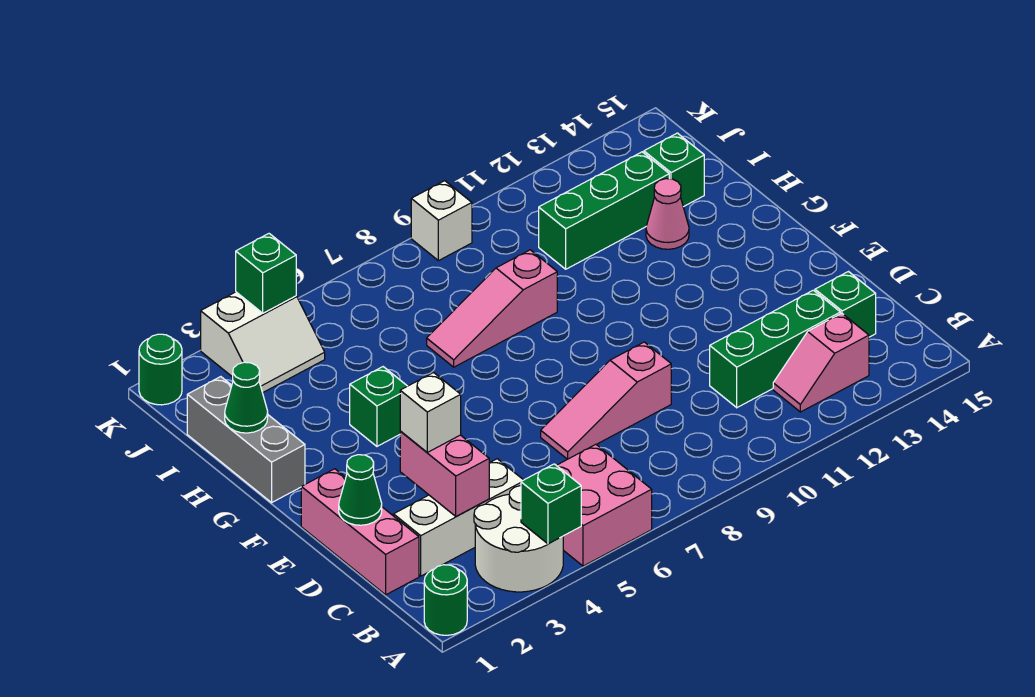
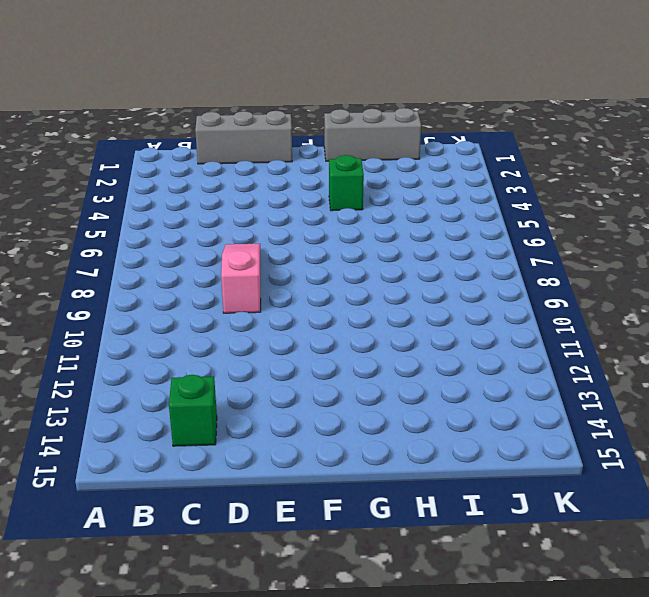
grey brick C1:E1 level 1 -> pink brick C1:E1 level 1
none -> green round brick A1 level 1
none -> white round brick A3:B4 level 1
none -> pink brick A5:B6 level 1

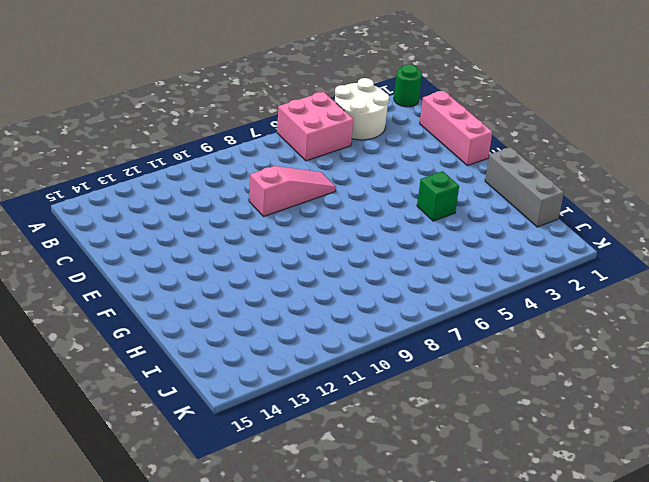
none -> pink slope B12:B13 level 1 top 13
none -> white brick C2:C4 level 1
none -> green brick C11:C13 level 1

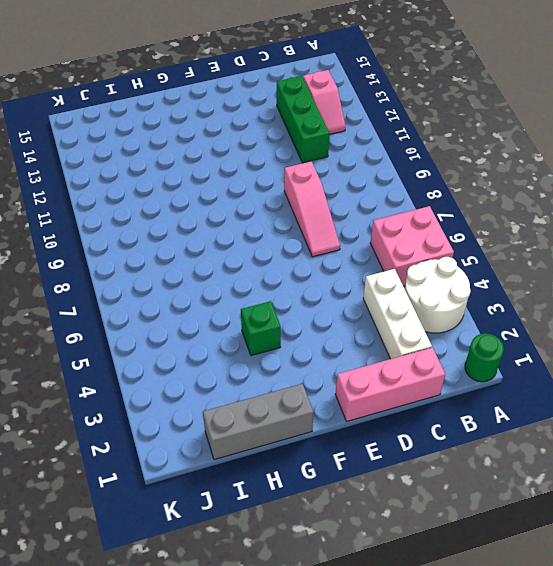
none -> green brick C14 level 1
none -> pink slope H7:H9 level 1 top 9
none -> pink cone H13 level 1

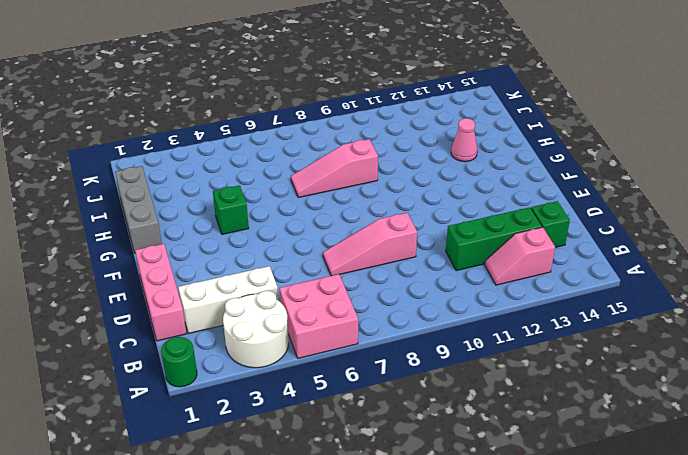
none -> green brick I11:I13 level 1
none -> green brick I14 level 1
none -> white slope J3:K4 level 1 top K

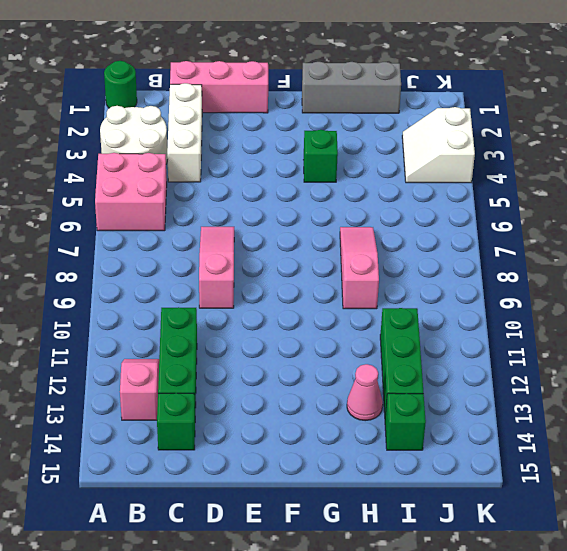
none -> green round brick K1 level 1
none -> white brick K9 level 1
none -> green brick A4 level 2

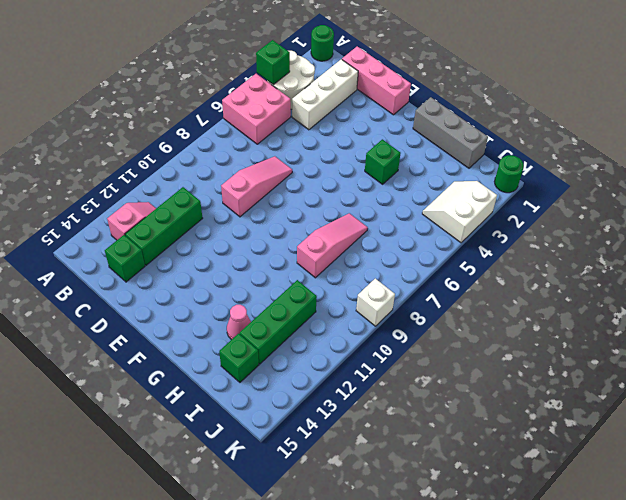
none -> pink brick C3:D3 level 2
none -> green cone D1 level 2
none -> green cone H1 level 2

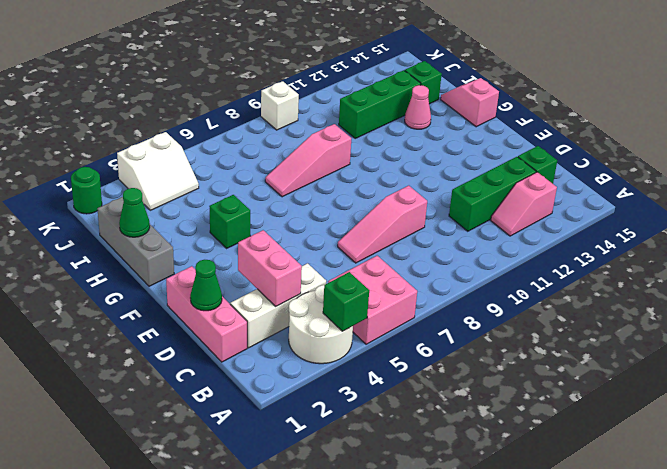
pink slope G15:H15 level 1 top G -> none
none -> green round brick A1 level 1
none -> green brick K4 level 2
none -> white brick D3 level 3

